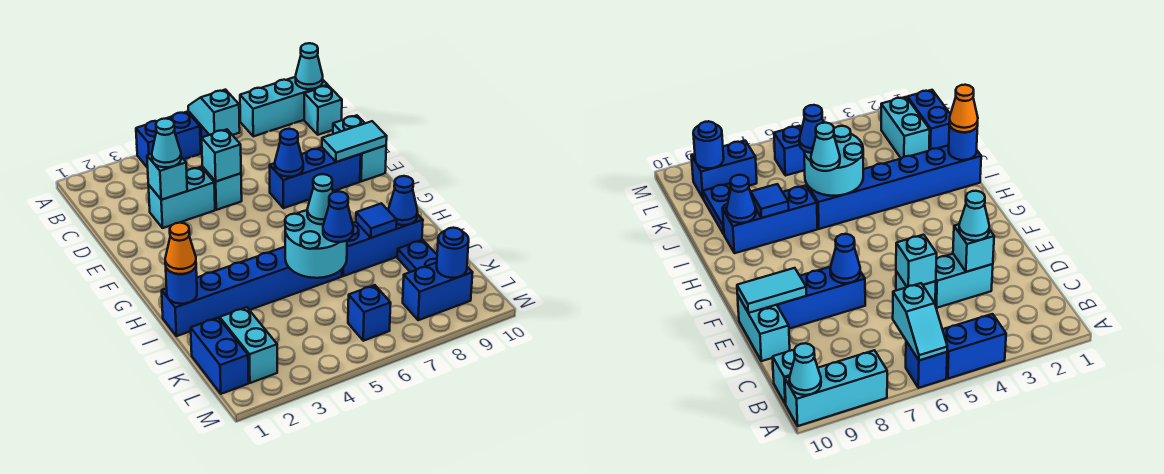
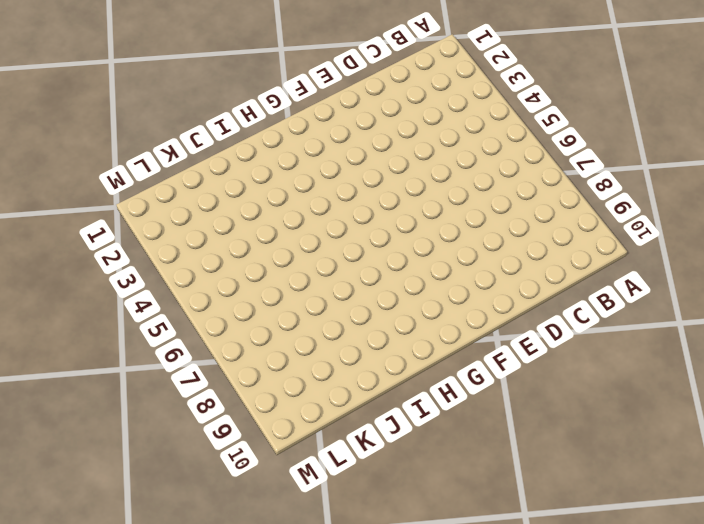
none -> blue brick A4:A5 level 1
none -> blue brick A6 level 1
none -> cyan brick A8:A10 level 1
none -> cyan brick B10 level 1

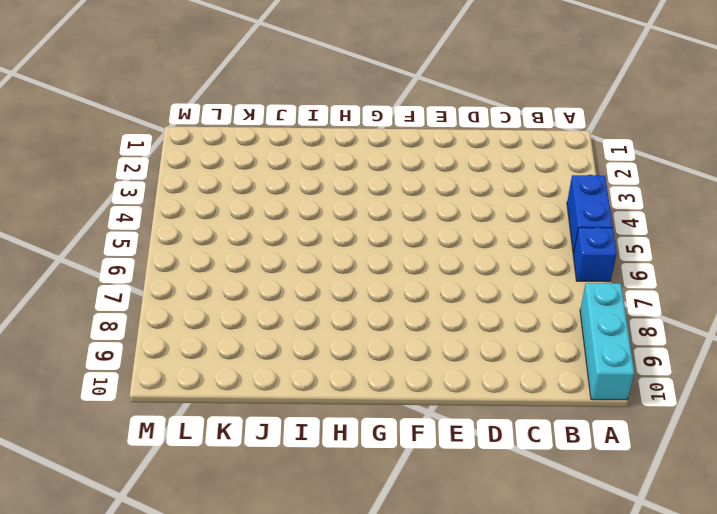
none -> cyan brick B10 level 1
none -> cyan brick D3:D4 level 1
none -> cyan brick D5 level 1
none -> cyan brick D10:E10 level 1

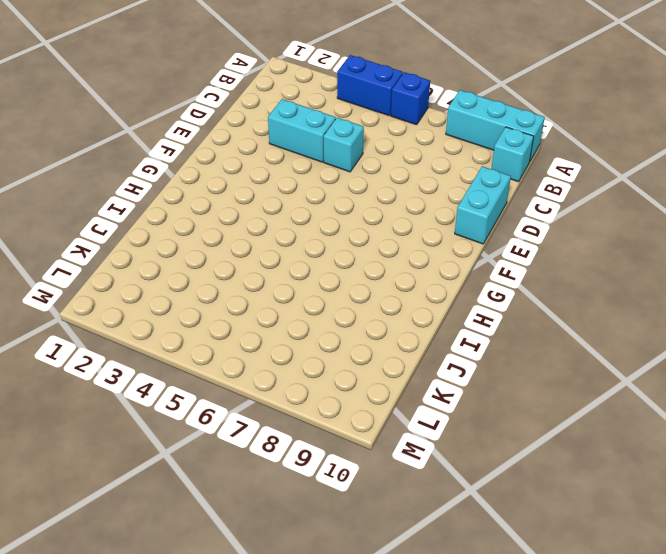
none -> blue brick E7:E9 level 1
none -> blue brick I1:I6 level 1
none -> blue brick I7:I9 level 1
none -> blue plate J9:K9 level 1

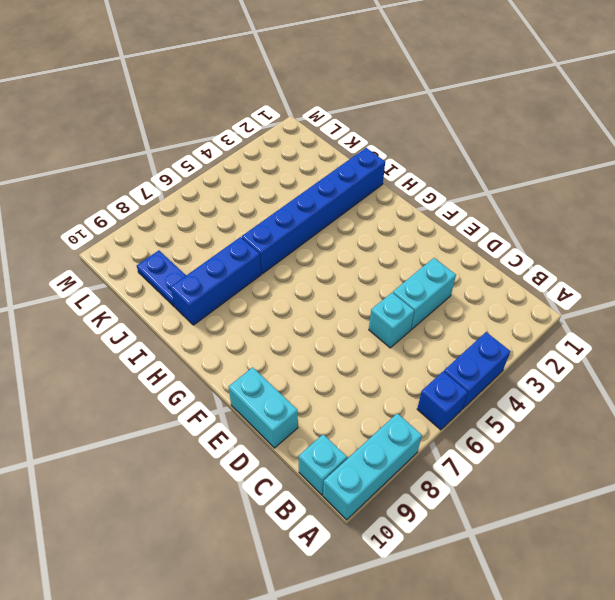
none -> blue brick E7:E9 level 1
none -> blue brick K1:L1 level 1
none -> cyan brick K2:L2 level 1
none -> blue brick L6 level 1

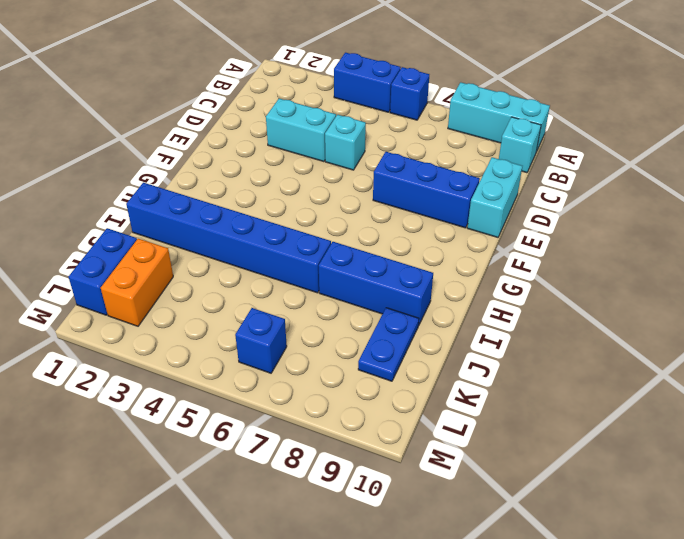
orange brick K2:L2 level 1 -> cyan brick K2:L2 level 1
none -> blue brick L8:L9 level 1
none -> cyan slope A6:B6 level 2 top B
none -> cyan cone A10 level 2
none -> cyan brick D3 level 2

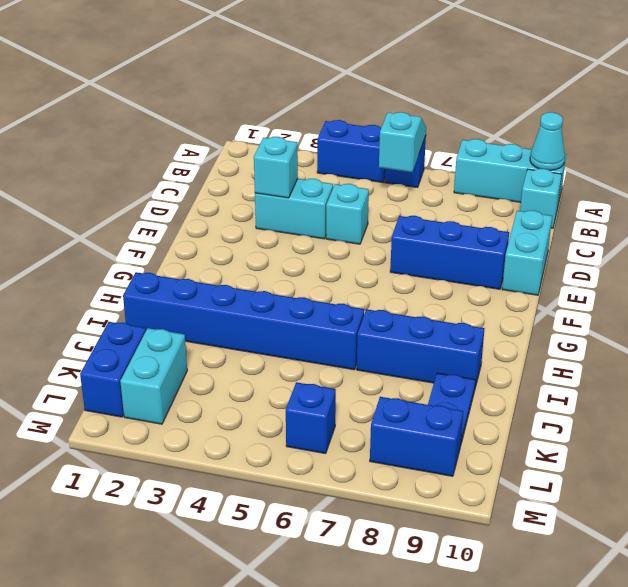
none -> cyan brick D5 level 2
none -> blue cone E7 level 2
none -> cyan tile E9:E10 level 2
none -> blue round brick I1 level 2

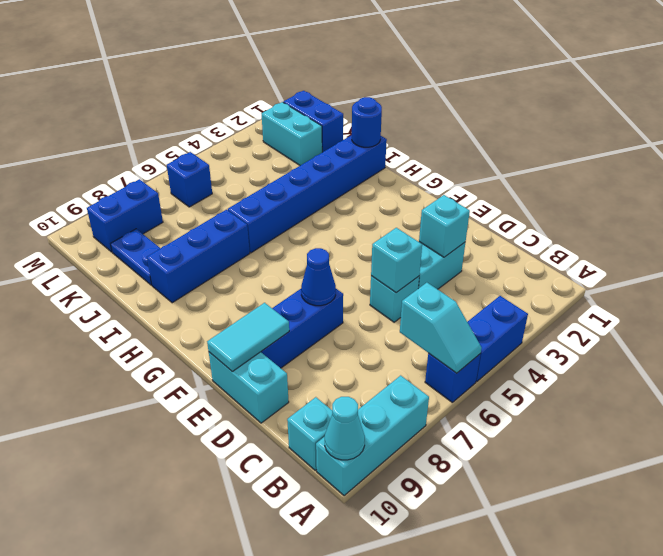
none -> cyan round brick I5:J6 level 2
none -> blue tile I8 level 2
none -> blue cone I9 level 2
none -> blue round brick L9 level 2

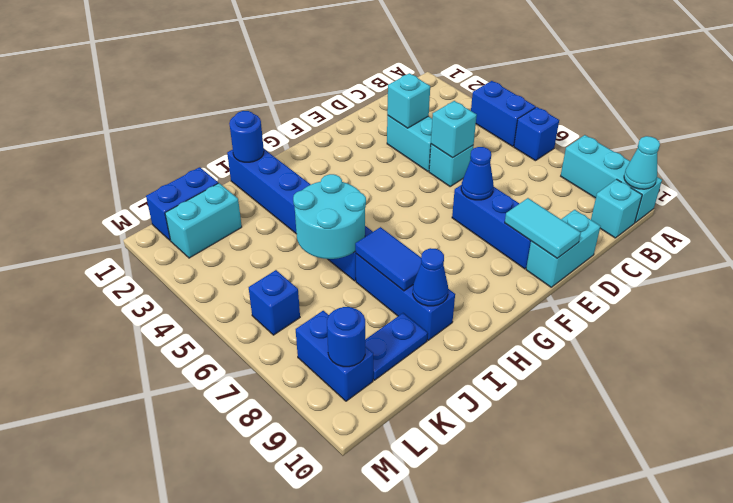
blue tile I7:I8 level 2 -> blue tile I8 level 2
none -> cyan slope A6:B6 level 2 top B
none -> cyan cone D3 level 3
none -> orange cone I1 level 3
none -> cyan cone I6 level 3

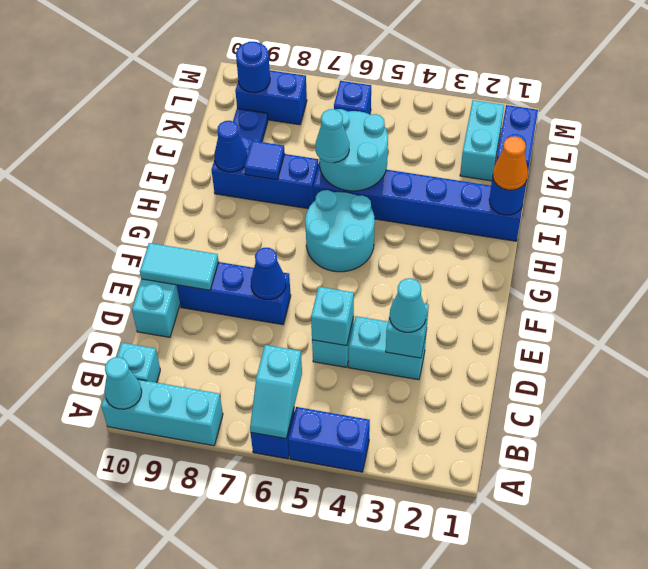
cyan round brick G5:H6 level 1 -> none
none -> blue cone J6 level 3

